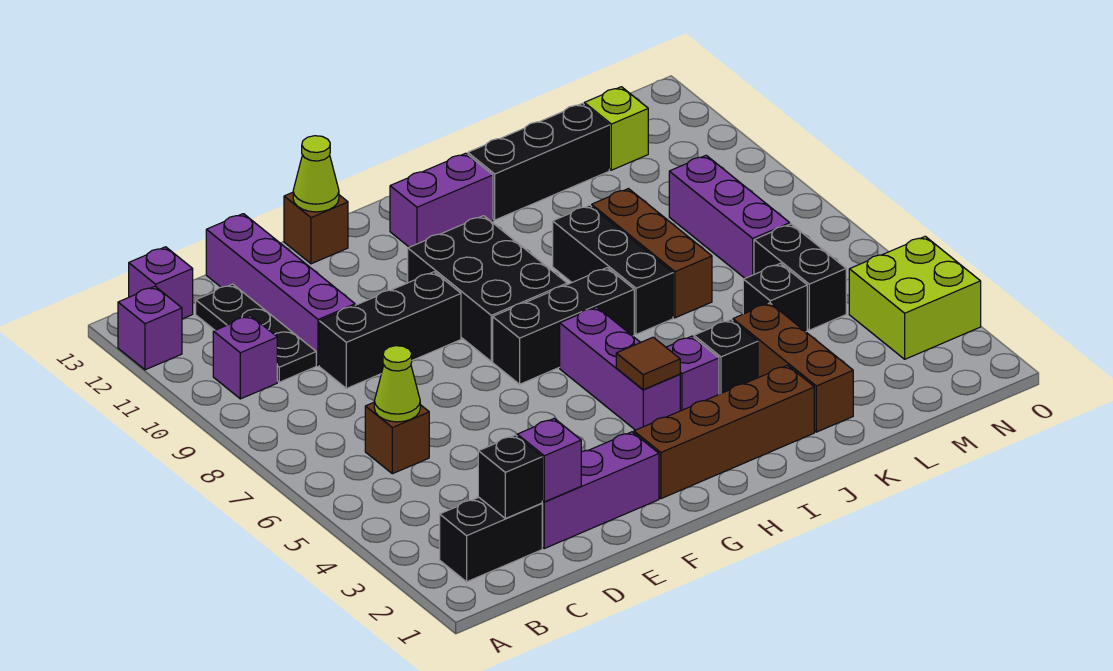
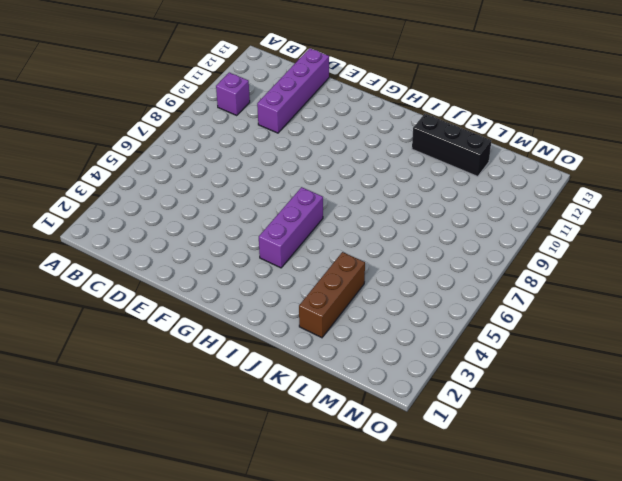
none -> purple brick A12 level 1
none -> black brick B2:C2 level 1
none -> purple brick B13 level 1
none -> brown brick C6 level 1

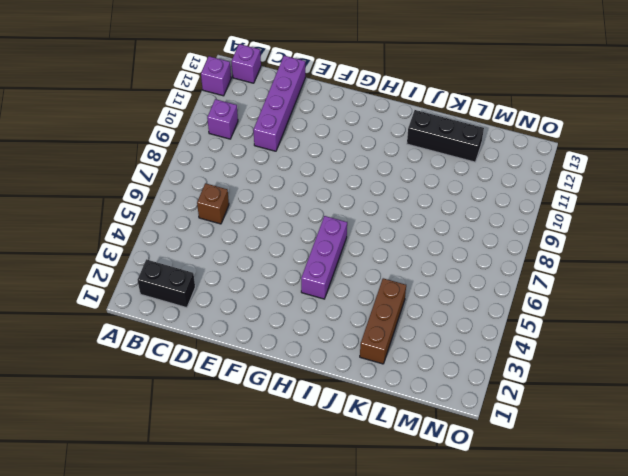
none -> black plate C10:C12 level 1
none -> purple brick D2:F2 level 1
none -> black brick D9:F9 level 1
none -> brown brick F13 level 1

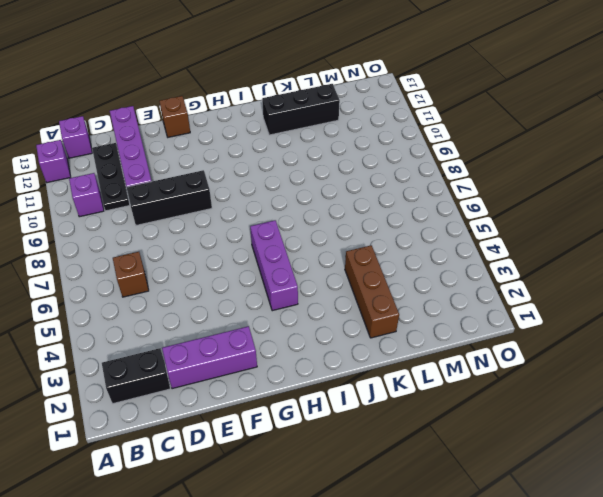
none -> brown brick G2:J2 level 1
none -> black brick G7:I7 level 1
none -> black brick G8:H10 level 1
none -> purple brick H12:I12 level 1

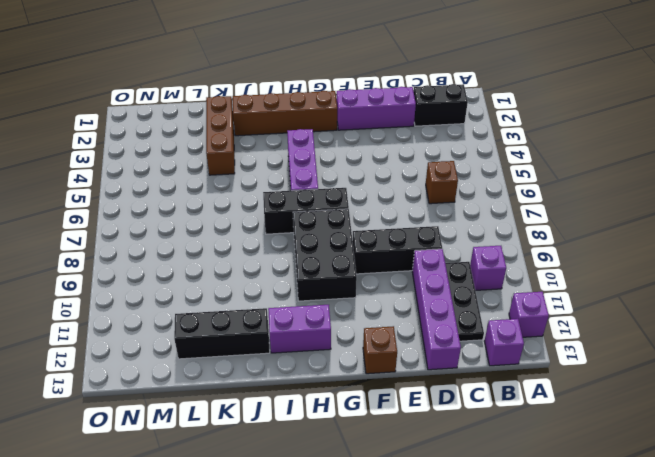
none -> purple brick I4 level 1
none -> black brick J4 level 1
none -> black brick J7:J9 level 1
none -> brown brick K7:K9 level 1

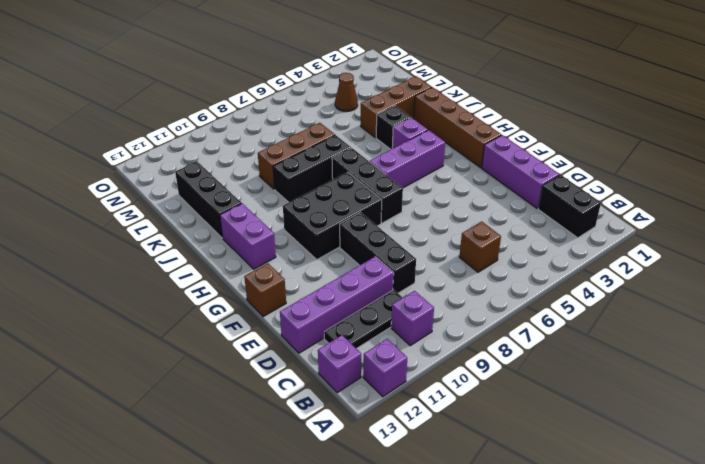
brown cone M4 level 1 -> none
none -> black brick L5 level 1
none -> black brick M5:M6 level 1
none -> purple brick M7:M9 level 1
none -> lime brick M12 level 1

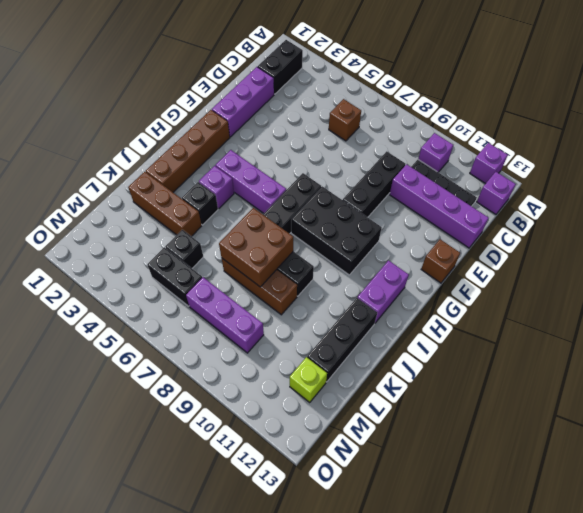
brown brick J7:K8 level 2 -> none
none -> lime brick N3:O4 level 1
none -> black brick C2 level 2
none -> lime cone C6 level 2
none -> purple brick D2 level 2

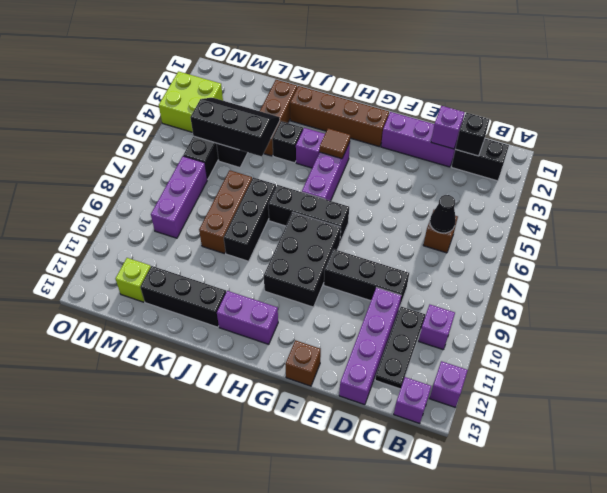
black cone C6 level 2 -> lime cone C6 level 2
black slope K4:M5 level 2 top 5 -> none
none -> lime cone F13 level 2

